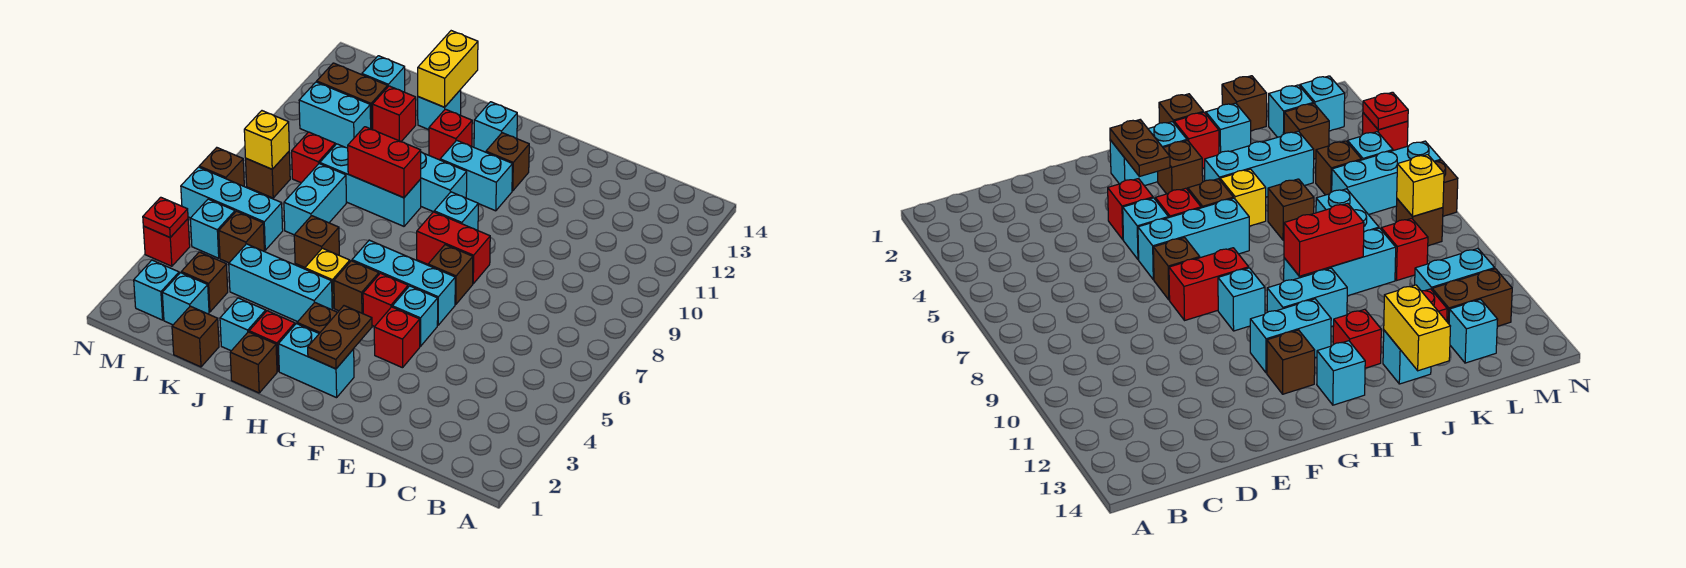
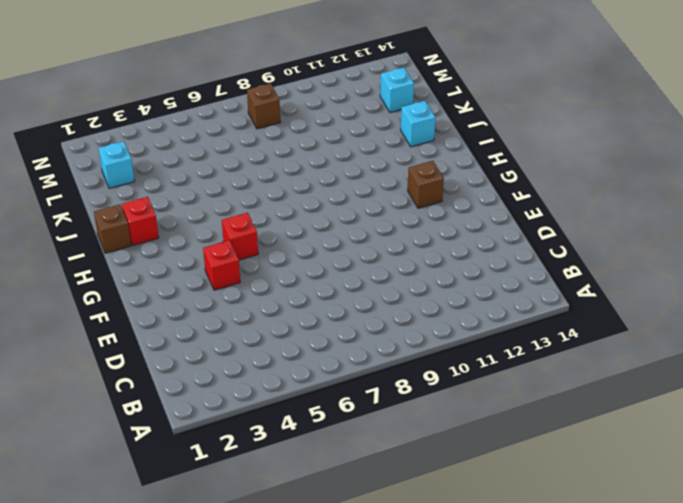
none -> cyan brick F5 level 1
none -> cyan brick F6:H6 level 1
none -> brown brick F7 level 1
none -> red brick F8:G8 level 1

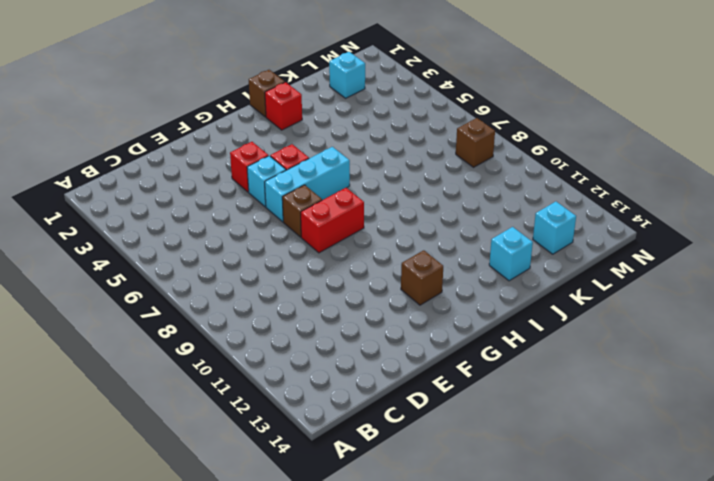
none -> cyan brick G2:H2 level 1
none -> cyan brick G9 level 1
none -> cyan brick G11:H11 level 1
none -> brown brick H3 level 1

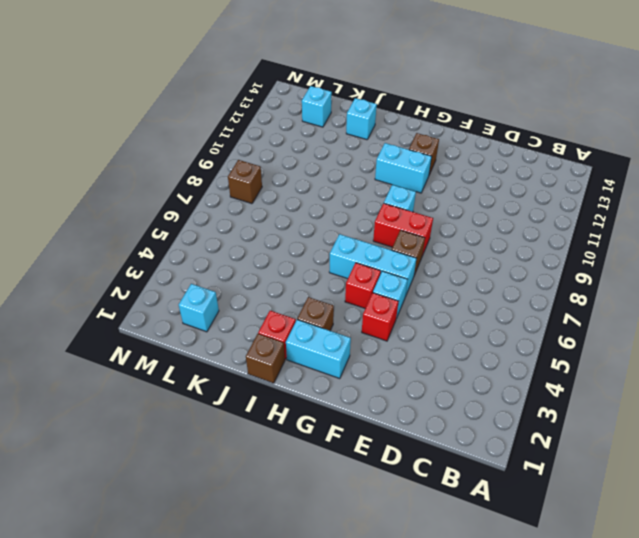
none -> brown brick H5 level 1
none -> cyan brick H10:I10 level 1
none -> cyan brick H13 level 1
none -> cyan brick I4:K4 level 1

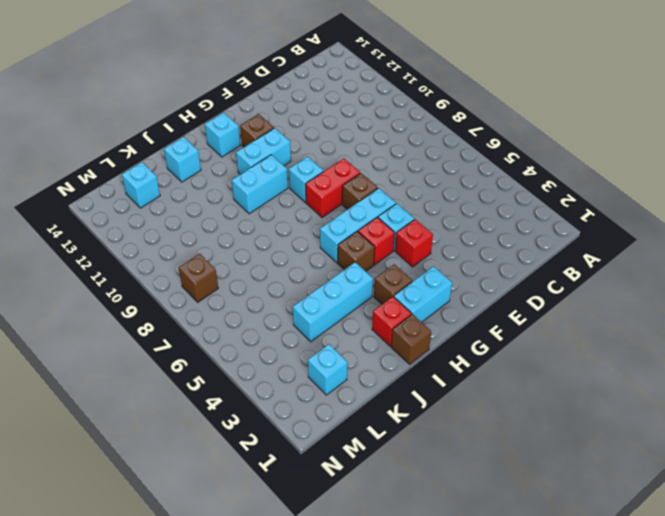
none -> yellow brick I5 level 1
none -> cyan brick I9:K9 level 1
none -> red brick I12 level 1
none -> cyan brick J2 level 1

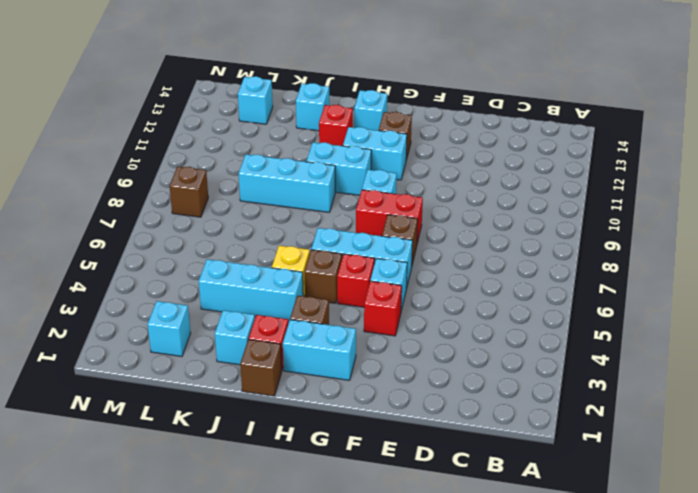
none -> brown brick J6 level 1
none -> brown brick K1 level 1
none -> cyan brick K7:K8 level 1
none -> red brick K12 level 1

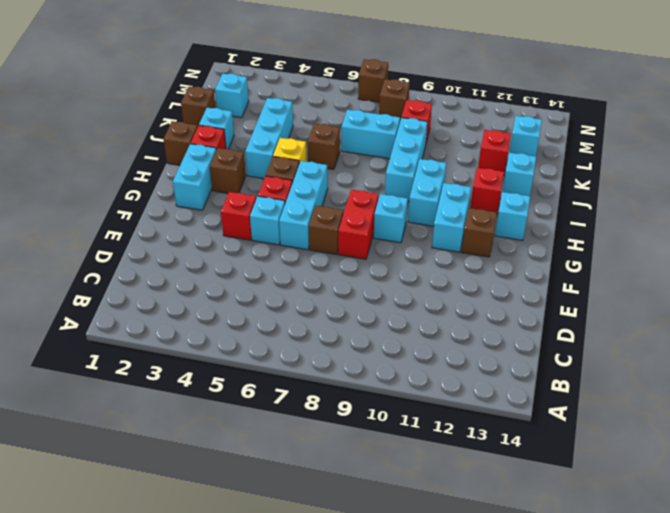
none -> brown brick L3 level 1
none -> brown brick L5 level 1
none -> cyan brick L6:N6 level 1
none -> cyan brick L11:M11 level 1

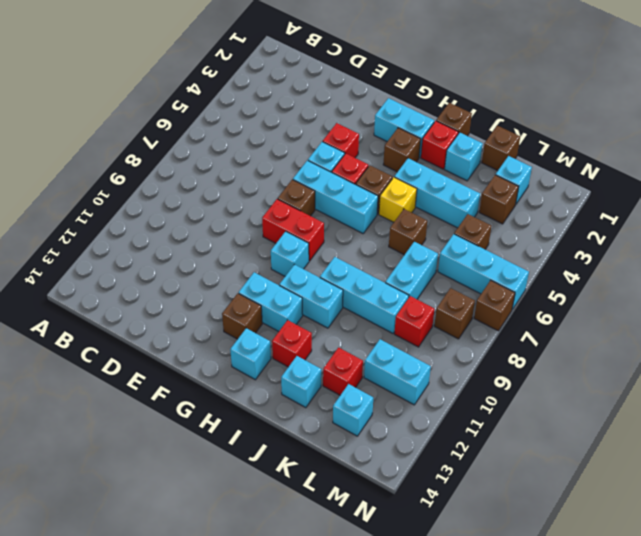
none -> brown brick L12:M12 level 1
none -> cyan brick M2 level 1
none -> cyan brick M5 level 1
none -> red brick N4 level 1

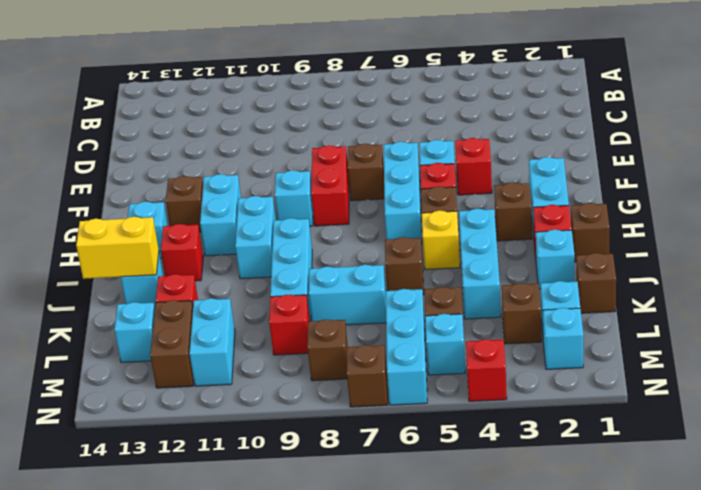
none -> brown plate G2:G3 level 2
none -> red brick I9:J9 level 2
none -> yellow brick M8 level 2
none -> red plate N4 level 2

